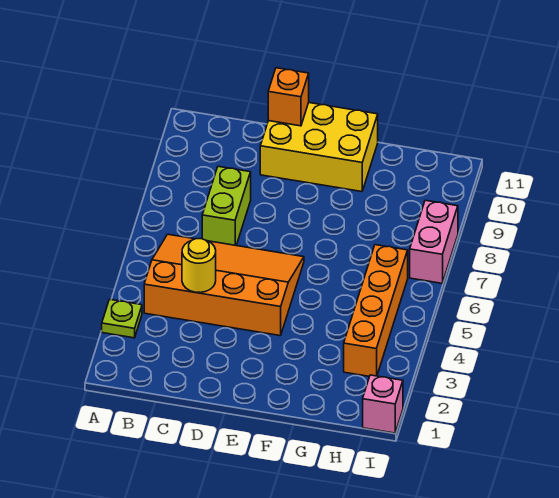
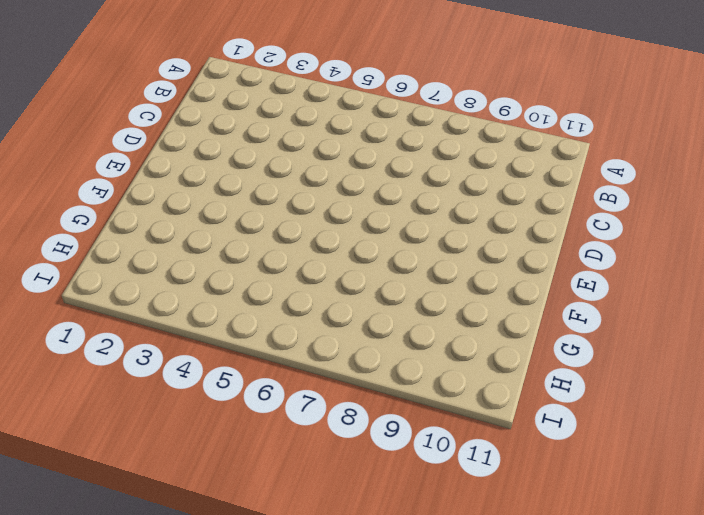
none -> lime plate A3 level 1
none -> orange slope B4:E6 level 1 top 4

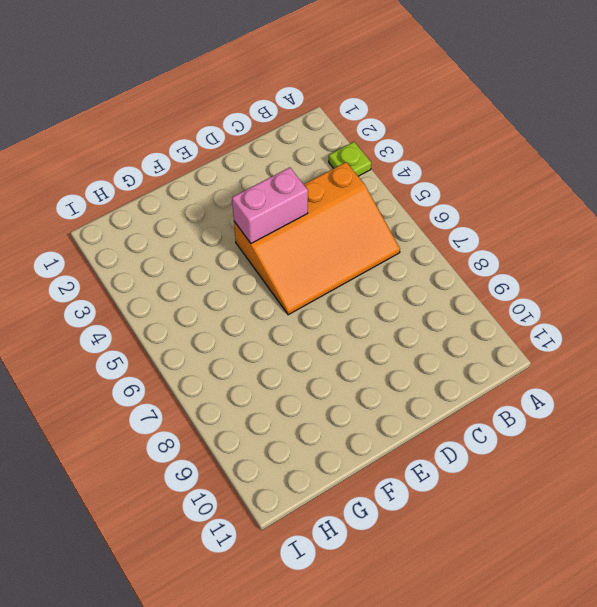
pink brick D4:E4 level 2 -> pink brick I7:I8 level 1
none -> lime brick C7:C8 level 1
none -> yellow brick D10:F11 level 1

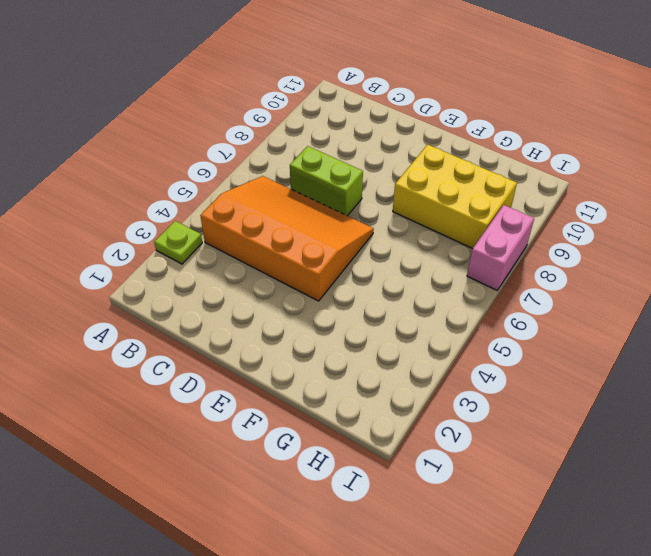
lime brick C7:D7 level 1 -> lime brick C7:C8 level 1
yellow brick F8:H9 level 1 -> yellow brick D10:F11 level 1
none -> orange brick H3:H6 level 1
none -> pink brick I1 level 1

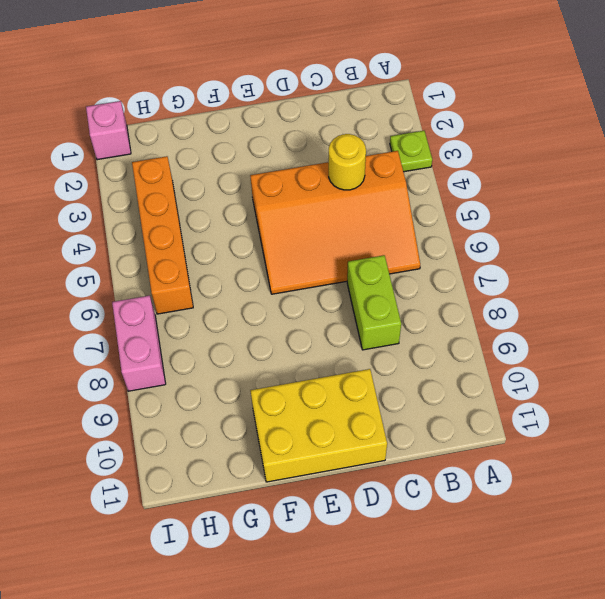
none -> orange brick D11 level 2

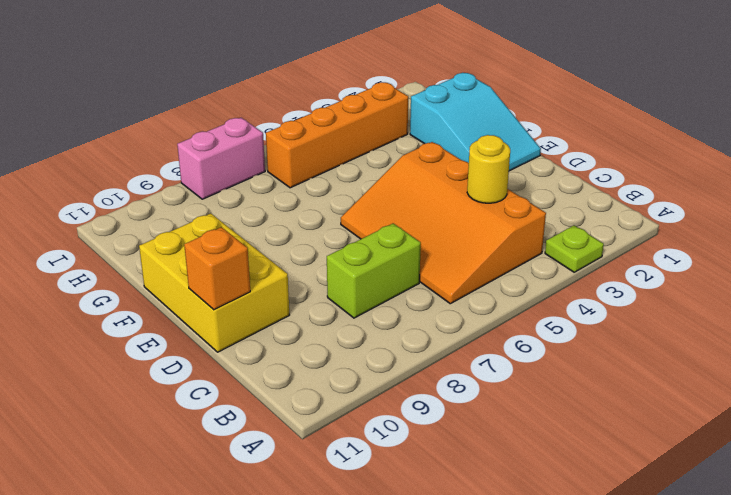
cyan slope E1:G2 level 1 top G -> none
none -> pink brick I1 level 1

